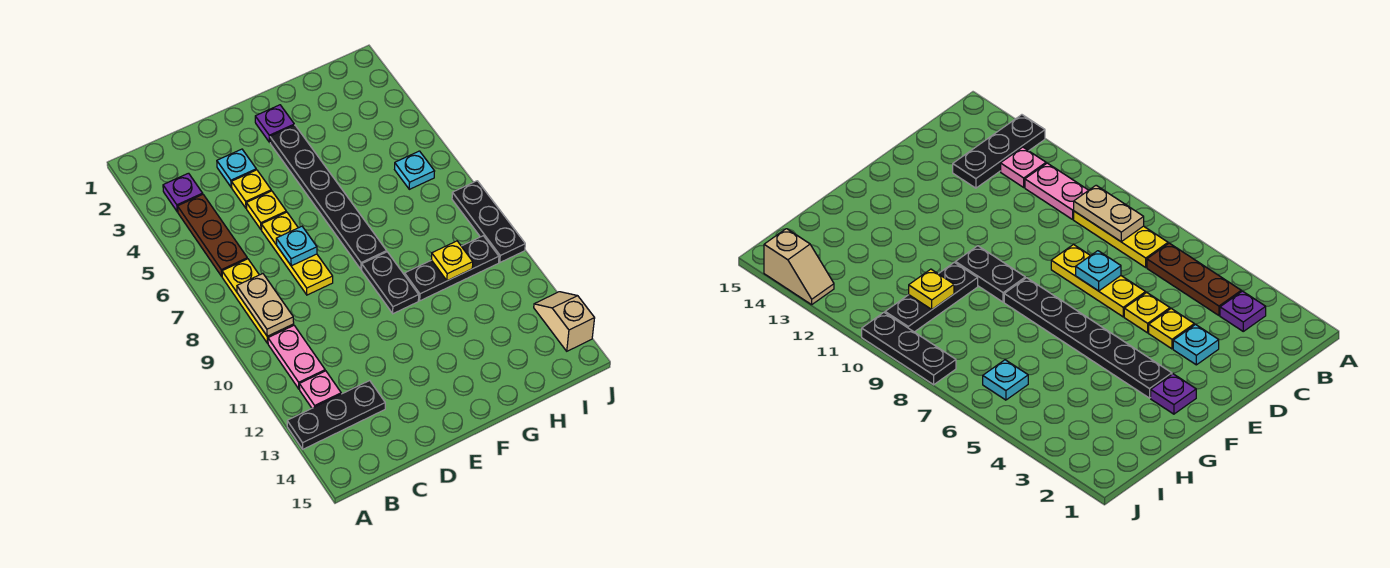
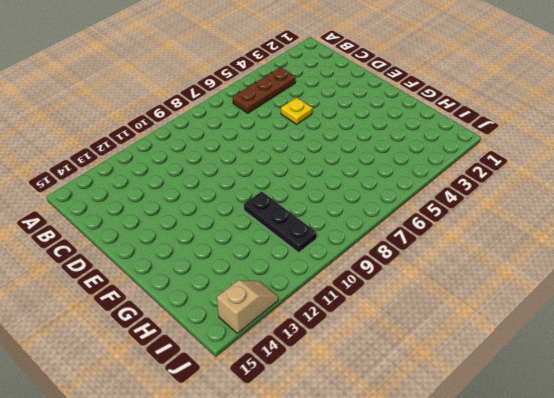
none -> black plate A13:C13 level 1
none -> purple plate B3 level 1
none -> yellow plate B7:B9 level 1

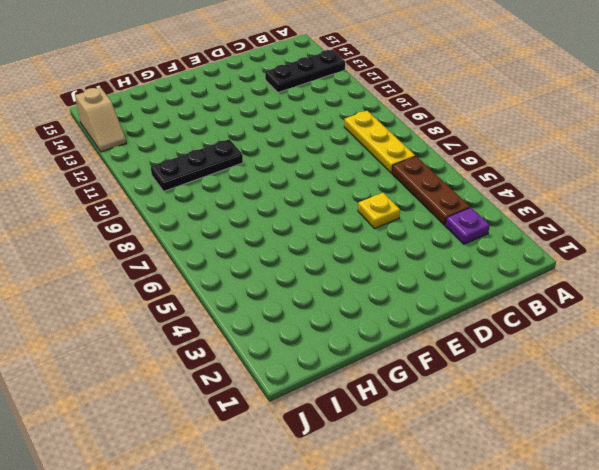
none -> pink plate B10:B11 level 1
none -> pink plate B12 level 1
none -> cyan plate D3 level 1

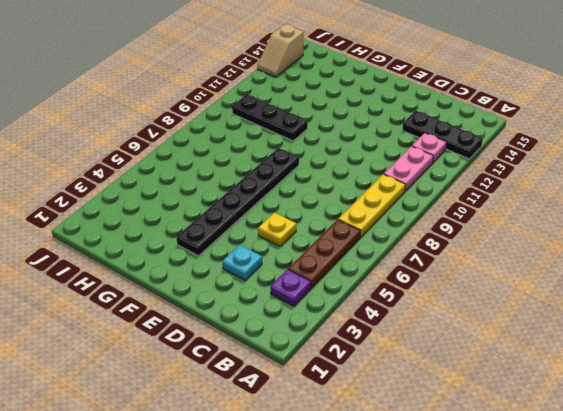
none -> yellow plate D4 level 1
none -> yellow plate D6:D8 level 1
none -> purple plate F2 level 1

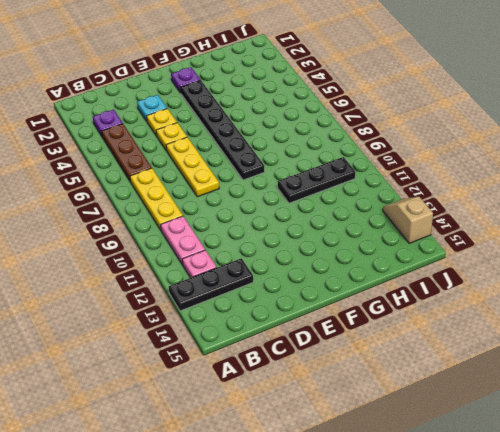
none -> black plate F9:F10 level 1
none -> cyan plate I6 level 1
none -> black plate J8:J10 level 1

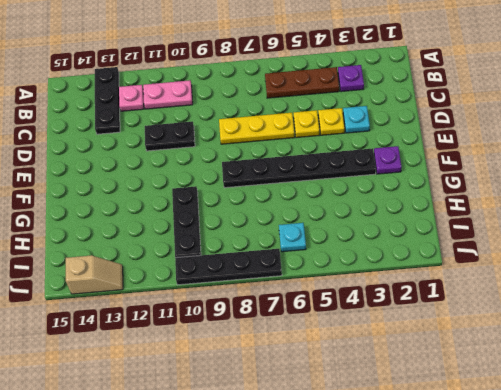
black plate D10:D11 level 1 -> black plate F9:F10 level 1
black plate J7:J10 level 1 -> black plate J8:J10 level 1
none -> yellow plate B7:B9 level 1
none -> tan plate B8:B9 level 2
none -> cyan plate D7 level 2

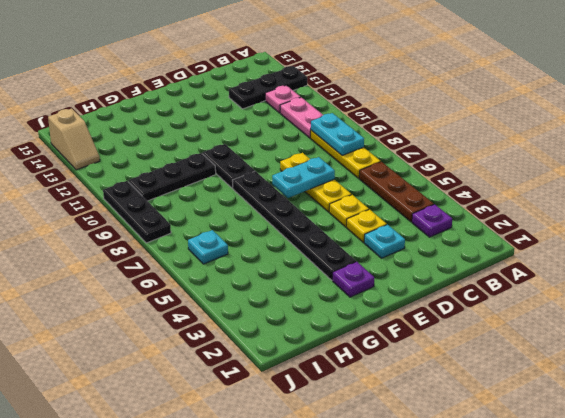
cyan plate B8:B9 level 2 -> tan plate B8:B9 level 2
cyan plate D7:E7 level 2 -> cyan plate D7 level 2
none -> yellow plate H10 level 2

